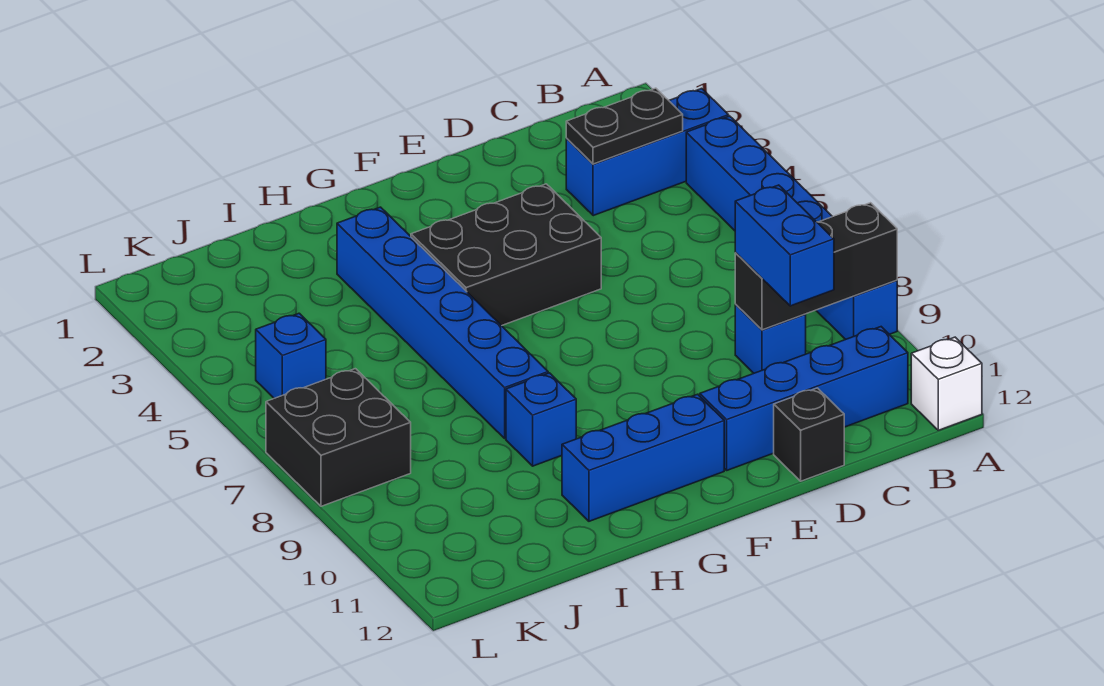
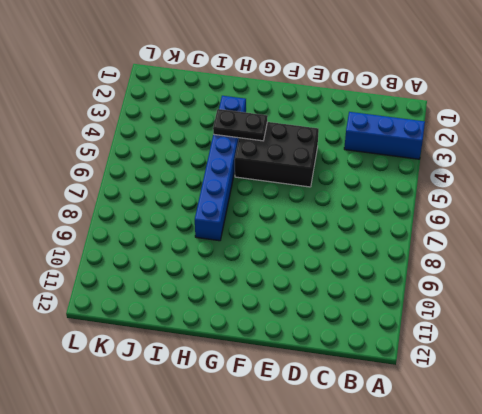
black plate G4:H4 level 2 -> black plate B3:C3 level 2
none -> blue brick A4:A9 level 1
none -> white brick A12 level 1
none -> blue brick B11:E11 level 1

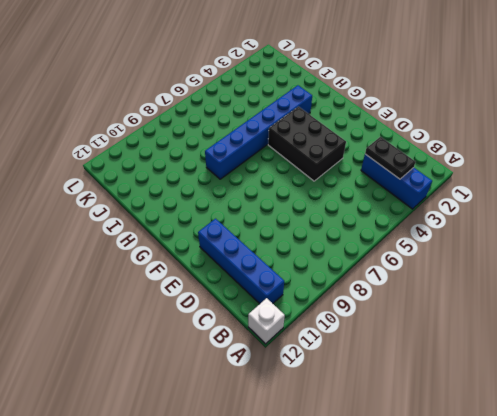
none -> blue brick A4:A9 level 1
none -> blue brick C9 level 1
none -> black brick D12 level 1

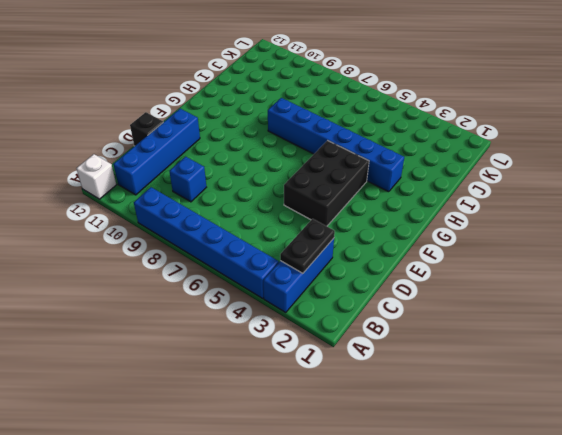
none -> blue brick F11:H11 level 1
none -> blue brick H9 level 1
none -> blue brick K5 level 1

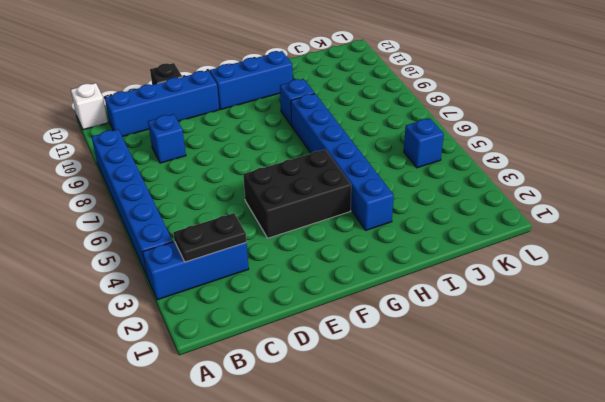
none -> black brick K7:L8 level 1
none -> black brick A9:C9 level 2
none -> blue brick C9:C10 level 3

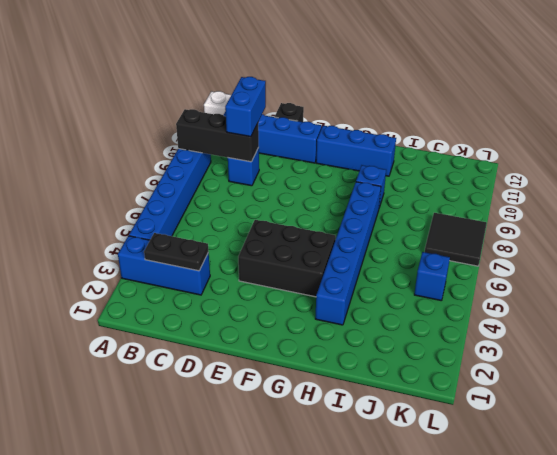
black tile K7:L8 level 1 -> black brick K7:L8 level 1

